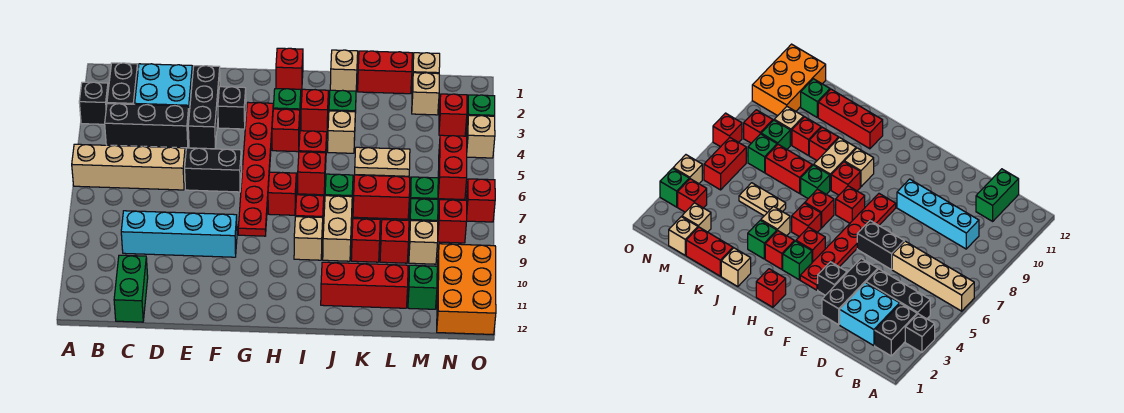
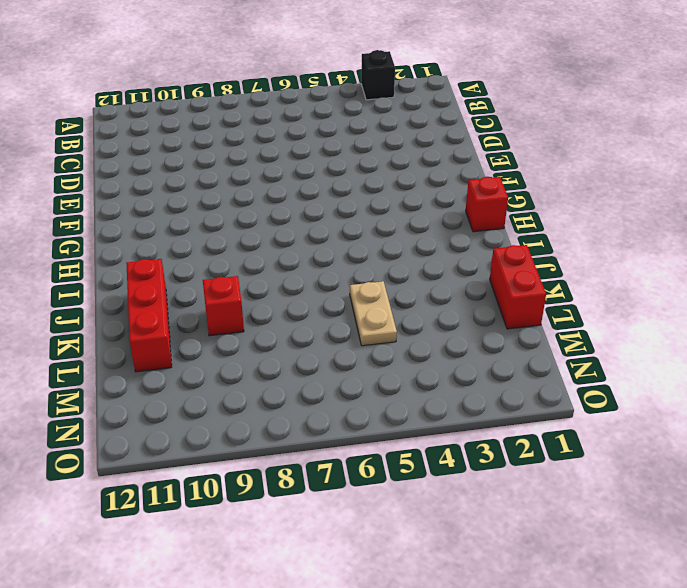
none -> tan brick A6:D6 level 1
none -> black brick B2:B3 level 1
none -> black brick B4:D4 level 1
none -> cyan brick C2:D3 level 1

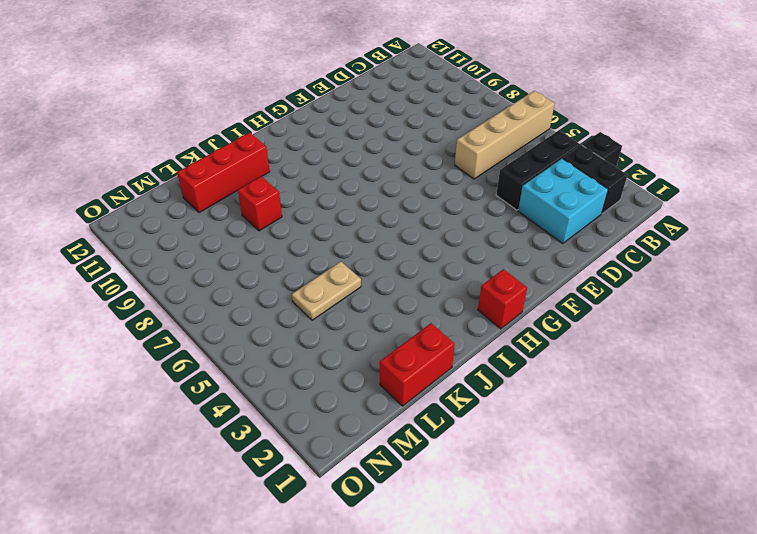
none -> cyan brick C9:F9 level 1
none -> green brick C11:C12 level 1
none -> black brick E2:E4 level 1
none -> black brick E6:F6 level 1

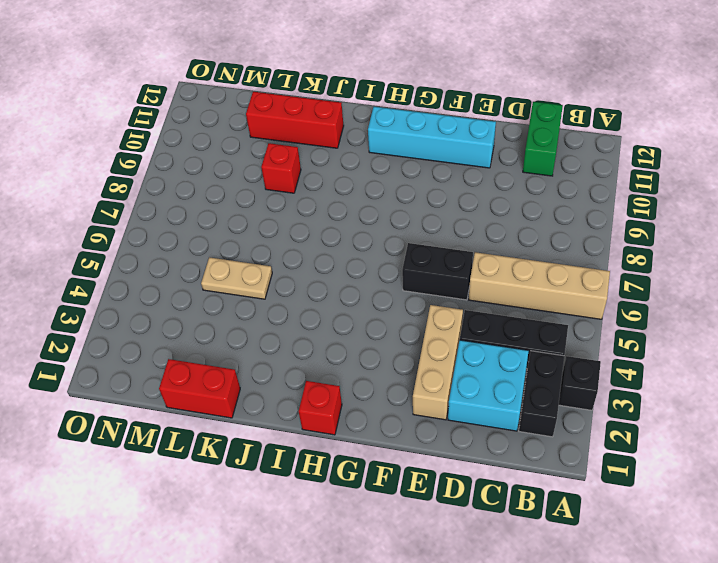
tan brick E2:E4 level 1 -> black brick E2:E4 level 1
cyan brick E11:H11 level 1 -> cyan brick C9:F9 level 1
none -> black brick F3 level 1
none -> red plate G3:G8 level 1
none -> green brick H3 level 1
none -> red brick H4 level 1

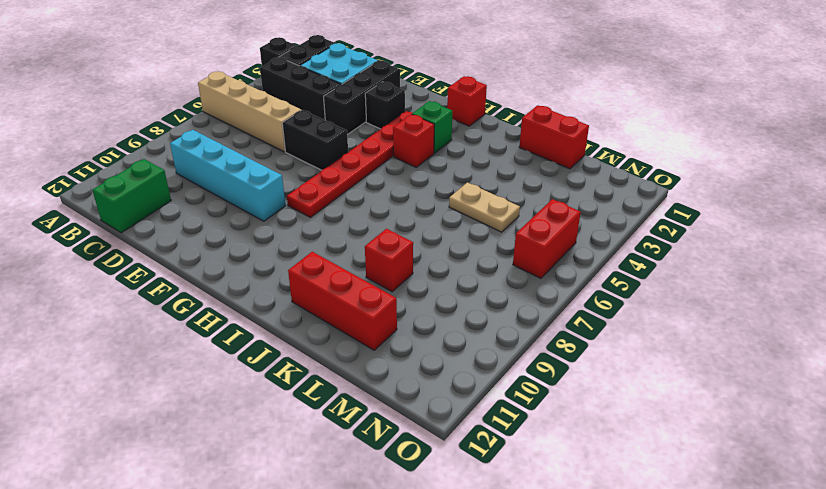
none -> red brick H7 level 1
none -> red brick I3 level 1
none -> red brick I5 level 1
none -> red brick I6 level 1

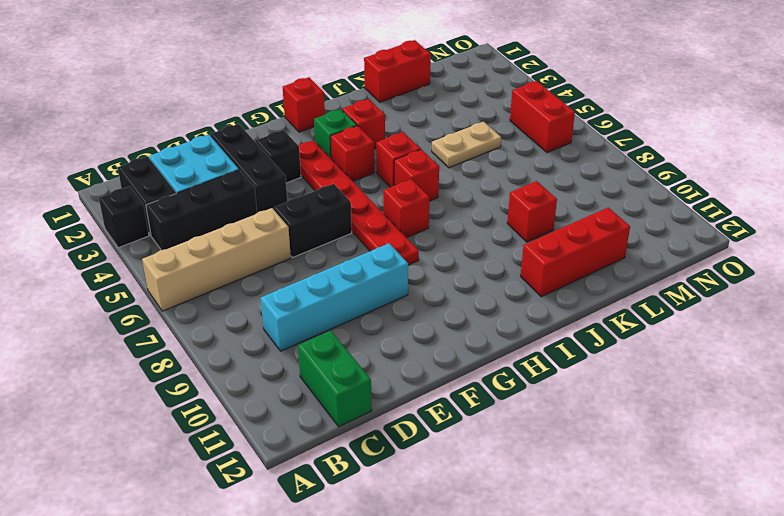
none -> red brick I8 level 1
none -> tan brick I9 level 1
none -> tan brick J1 level 1
none -> green brick J3 level 1

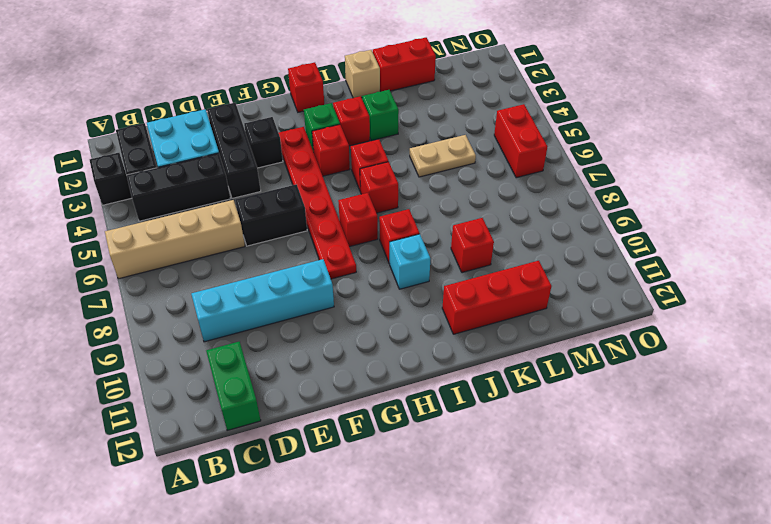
cyan brick I9 level 1 -> tan brick I9 level 1
none -> tan brick J4 level 1
none -> green brick J7 level 1
none -> tan brick J8:J9 level 1
none -> red brick K7:L7 level 1

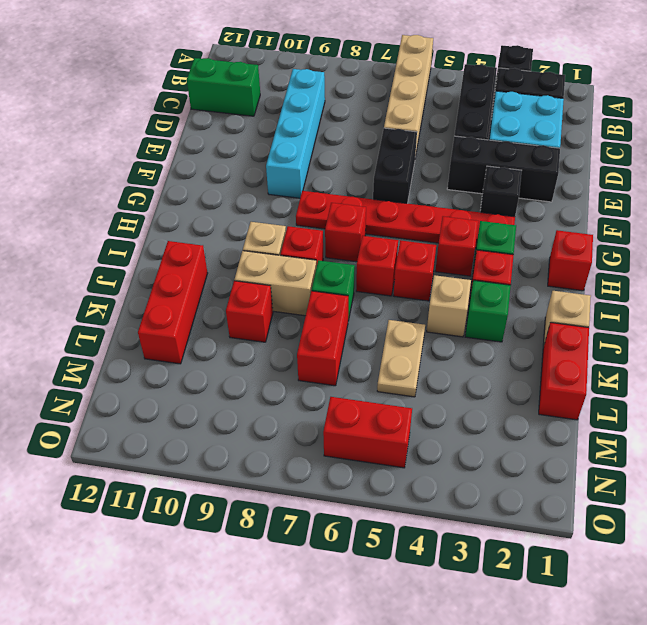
none -> red brick L9 level 1
none -> tan brick M1 level 1
none -> tan brick M2 level 1
none -> green brick M7 level 1

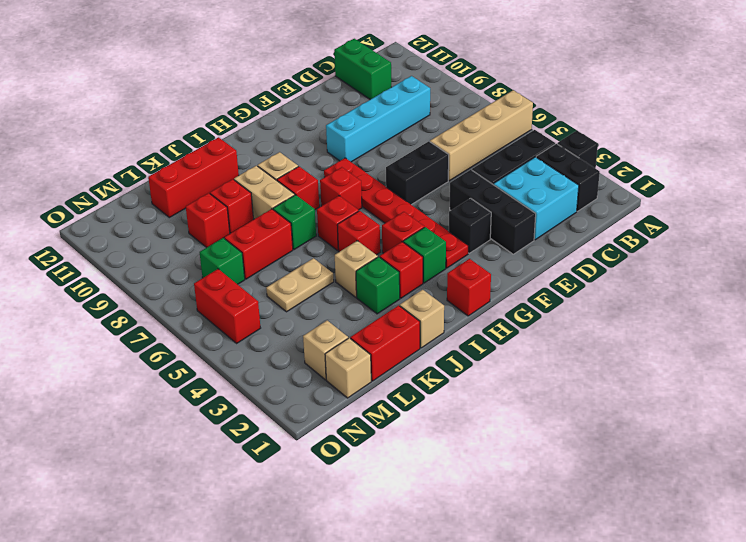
none -> green brick M8 level 1
none -> tan brick M9 level 1
none -> green brick M11 level 1
none -> red brick N3 level 1

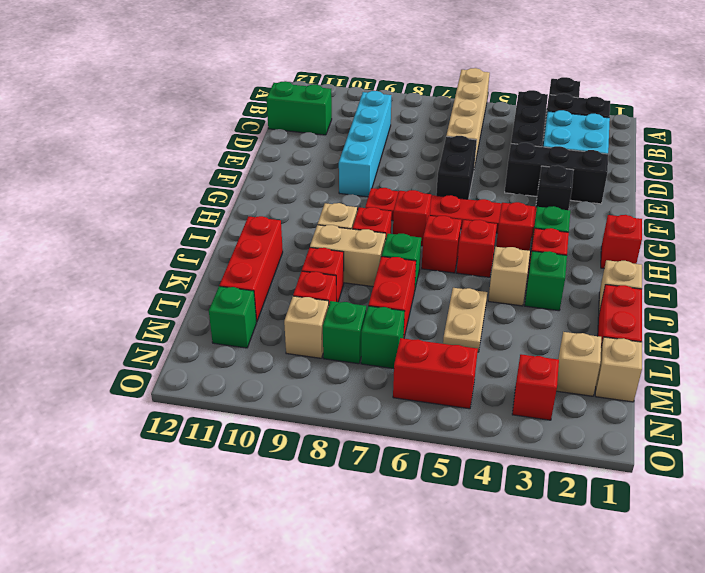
none -> red brick N8 level 1
none -> orange brick N10:O12 level 1
none -> green brick O3 level 1
none -> tan brick O4 level 1

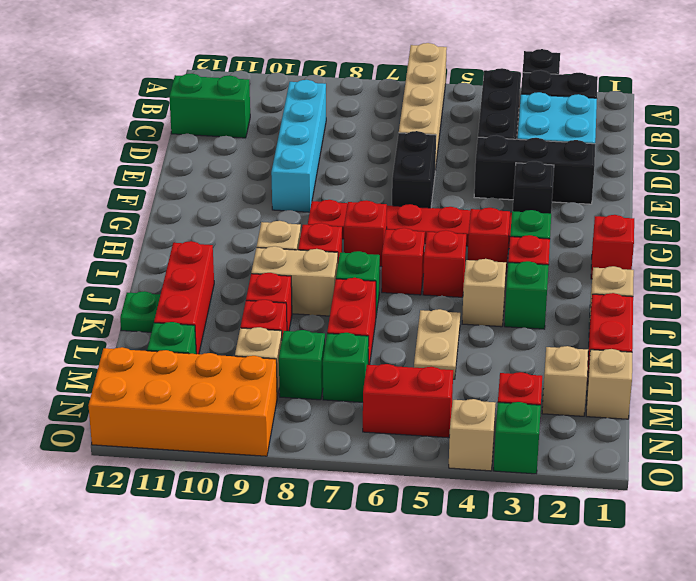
green plate K12 level 1 -> none
orange brick N9:O12 level 1 -> orange brick N10:O12 level 1
none -> red brick N8 level 1
none -> red brick O7 level 1

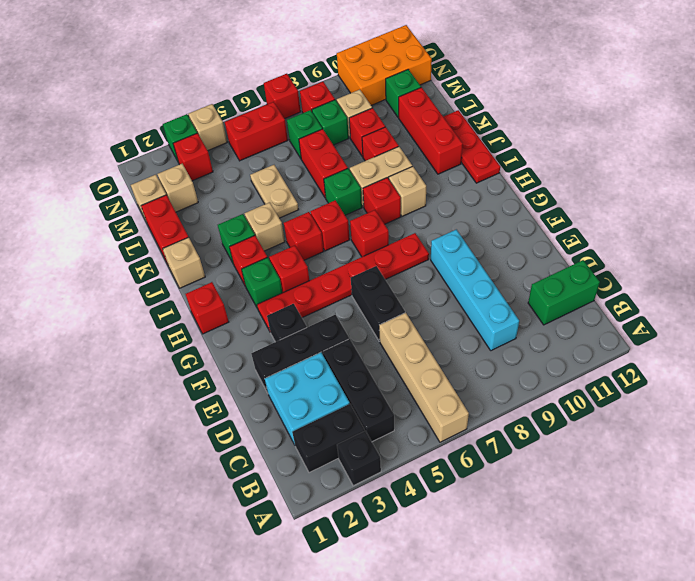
red plate I12:K12 level 1 -> none

